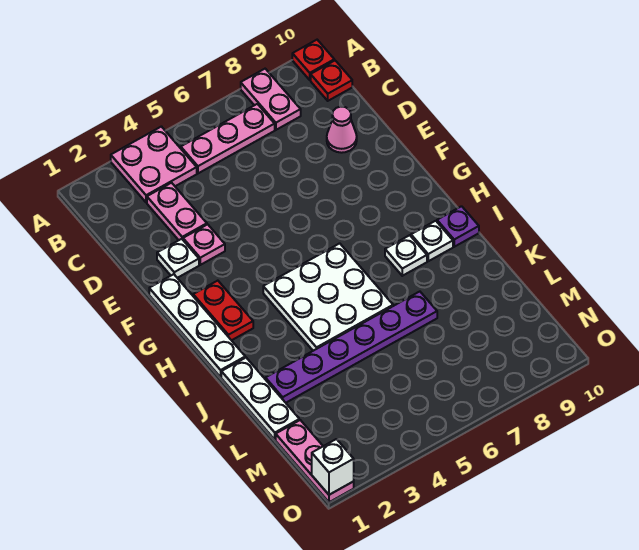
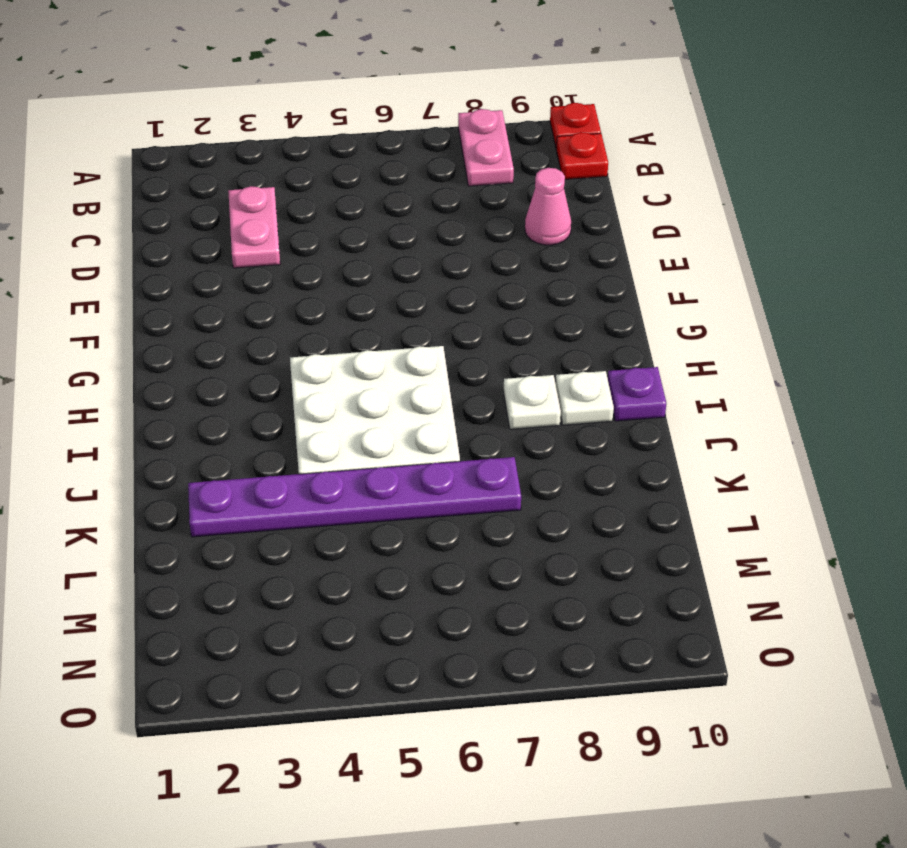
none -> pink plate A3:B4 level 1
none -> pink plate B5:B7 level 1
none -> white plate E2 level 1

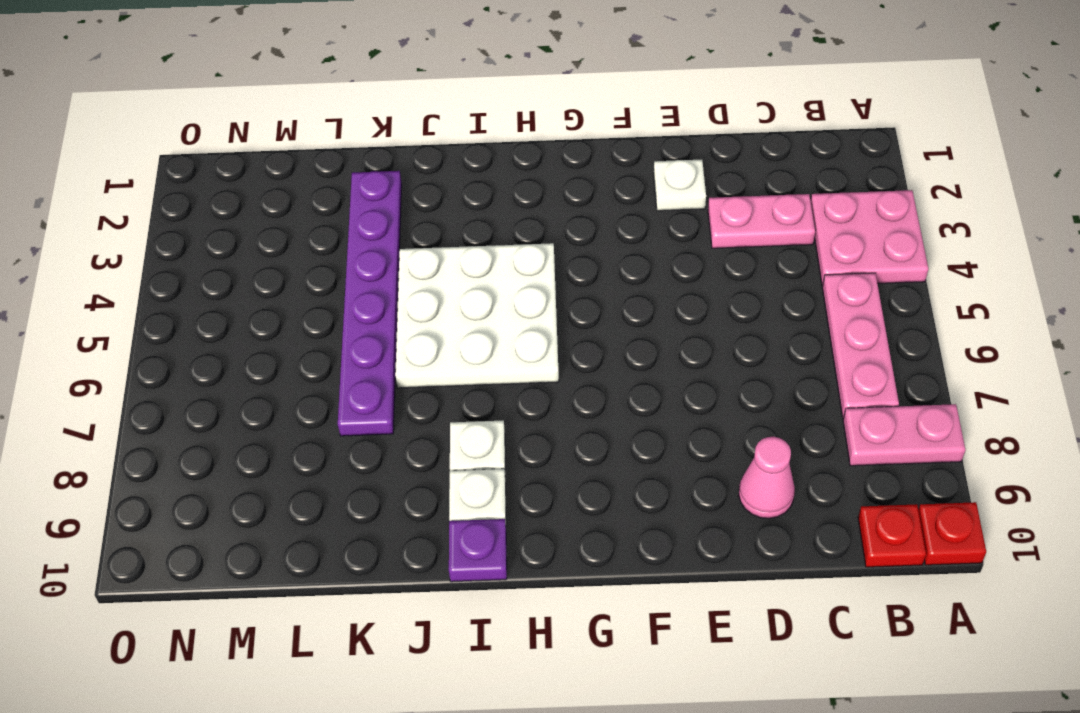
none -> pink plate E3 level 1
none -> white plate F1:I1 level 1
none -> red plate G2:H2 level 1

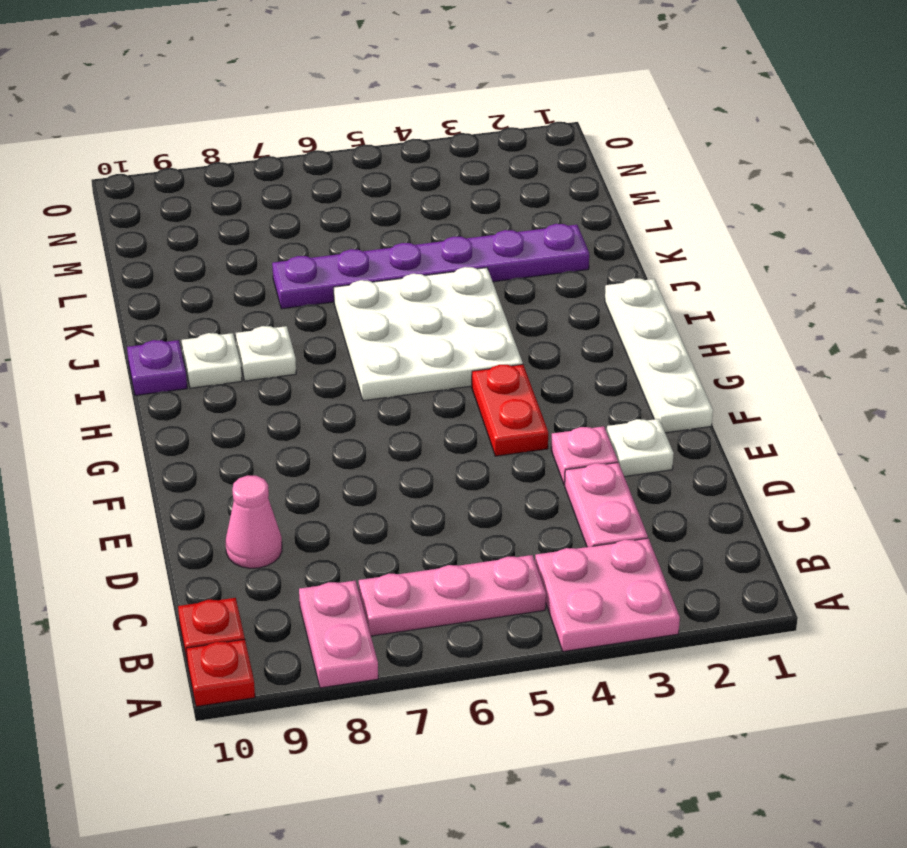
red plate F4:G4 level 1 -> red plate G2:H2 level 1
none -> white plate J1:L1 level 1
none -> pink plate M1:O1 level 1
none -> white brick O1 level 2

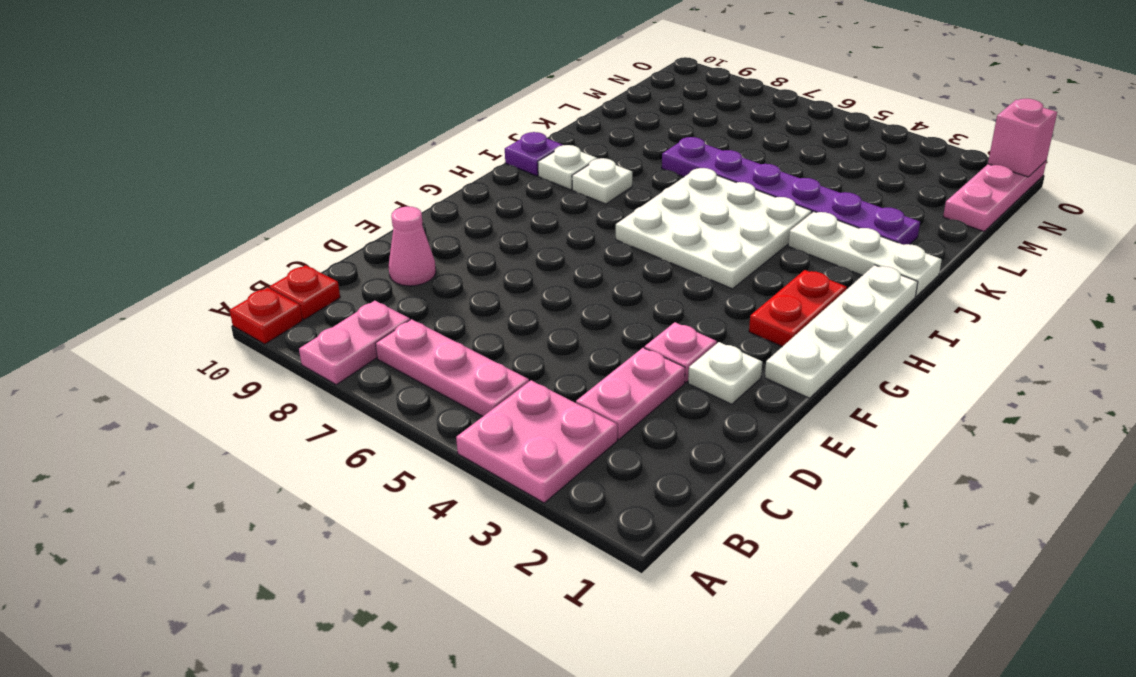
white plate J1:J3 level 1 -> white plate J1:L1 level 1
pink brick O1 level 2 -> white brick O1 level 2

